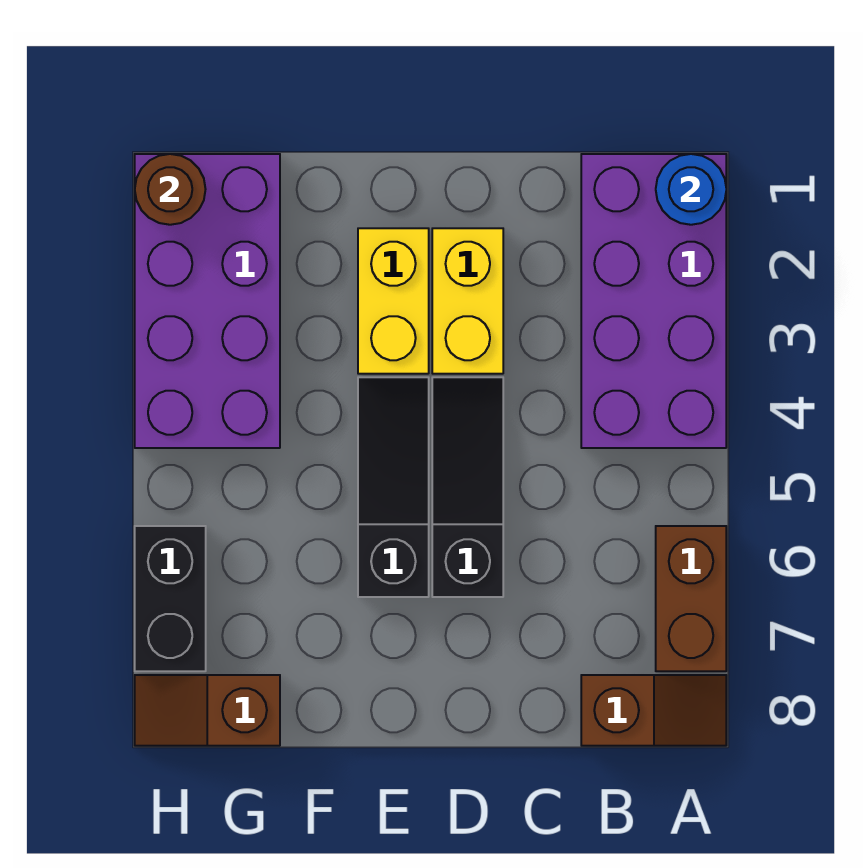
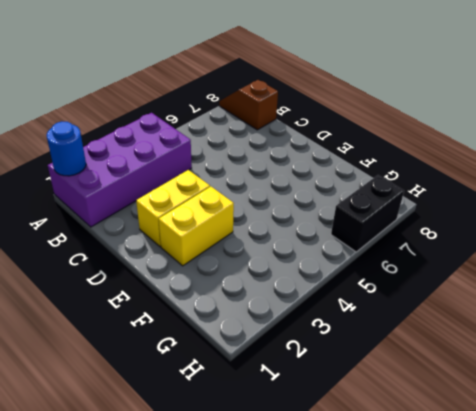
none -> brown brick A6:A7 level 1
none -> black slope D4:D6 level 1 top 6
none -> black slope E4:E6 level 1 top 6

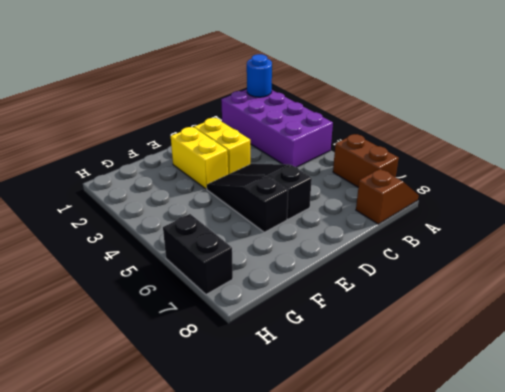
none -> purple brick G1:H4 level 1
none -> brown slope G8:H8 level 1 top G
none -> brown round brick H1 level 2

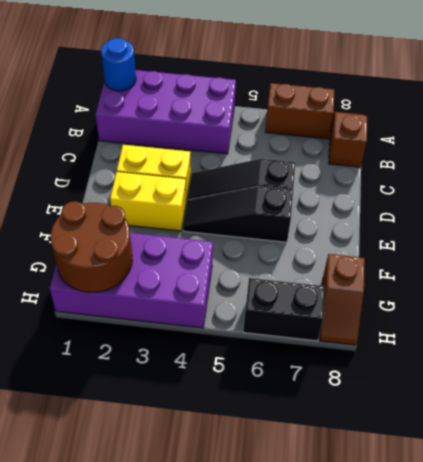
brown round brick G1:H2 level 2 -> brown round brick H1 level 2

